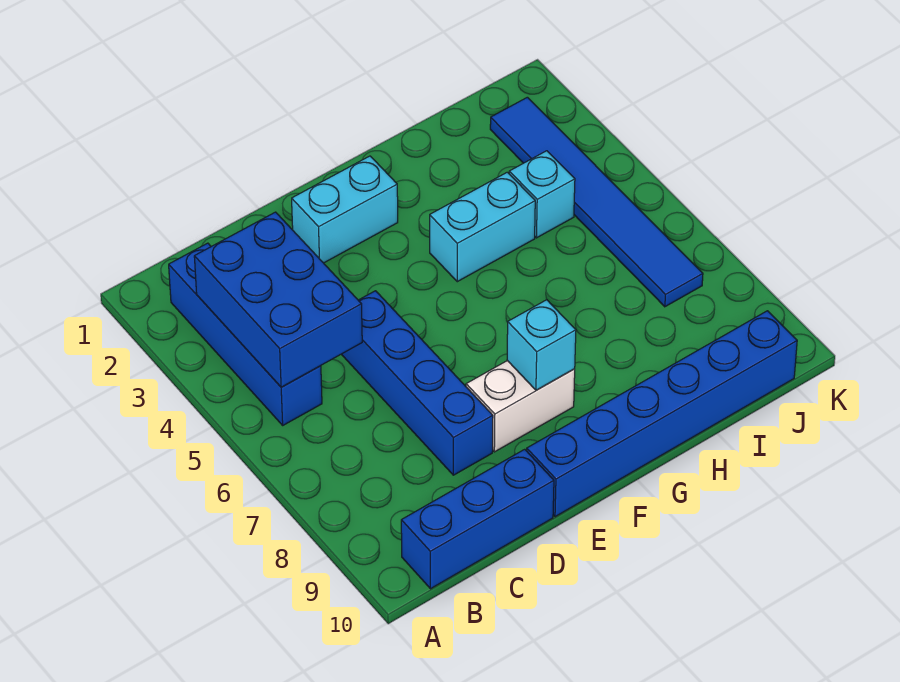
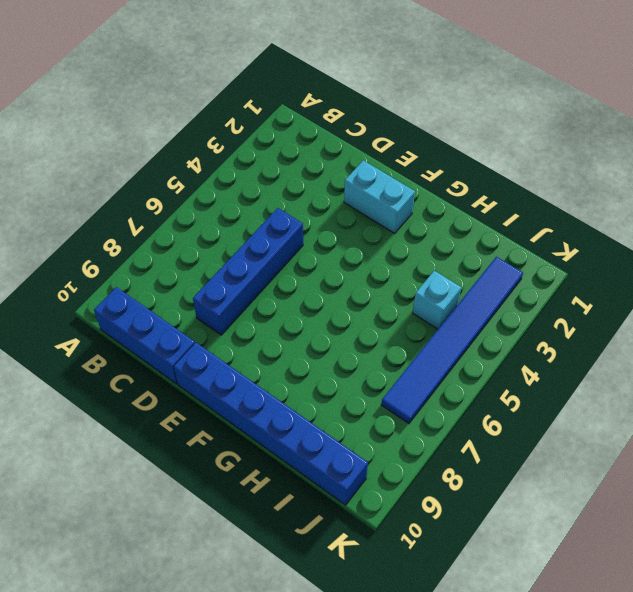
none -> blue brick B2:B5 level 1
none -> white brick E8:F8 level 1

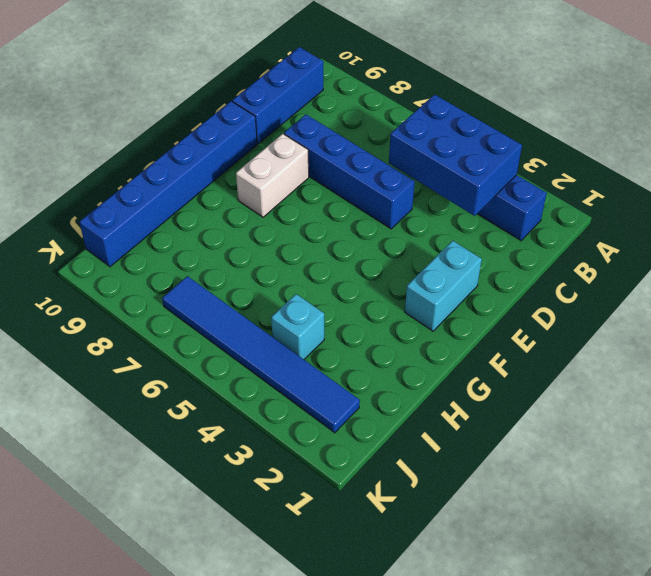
none -> cyan brick G4:H4 level 1
none -> cyan brick F8 level 2

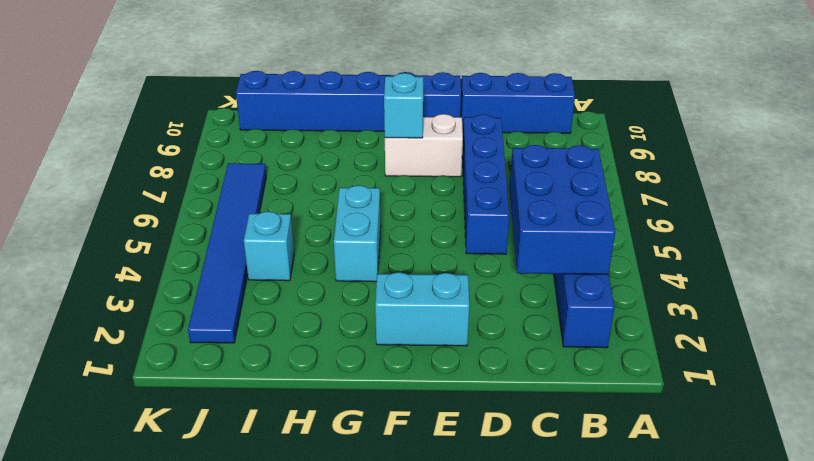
cyan brick G4:G5 level 1 -> cyan brick G4:H4 level 1

